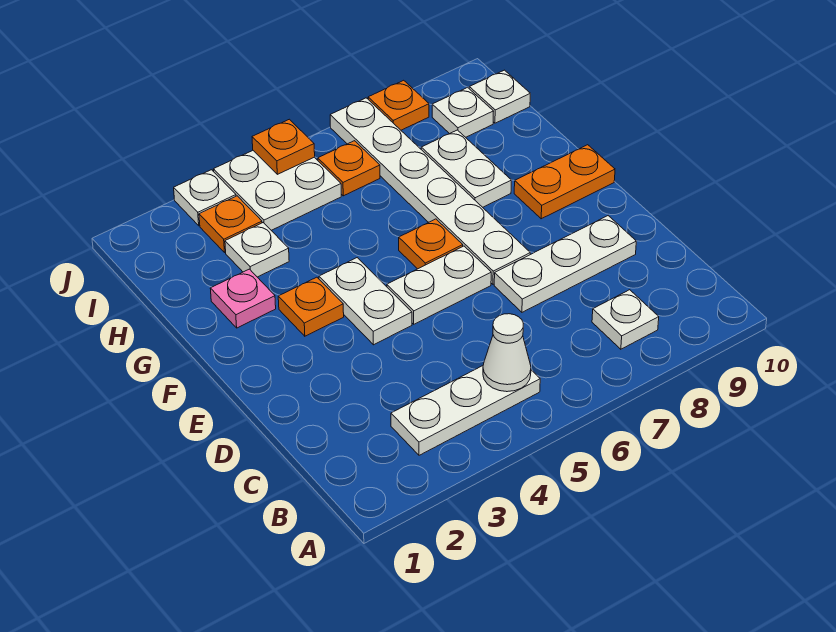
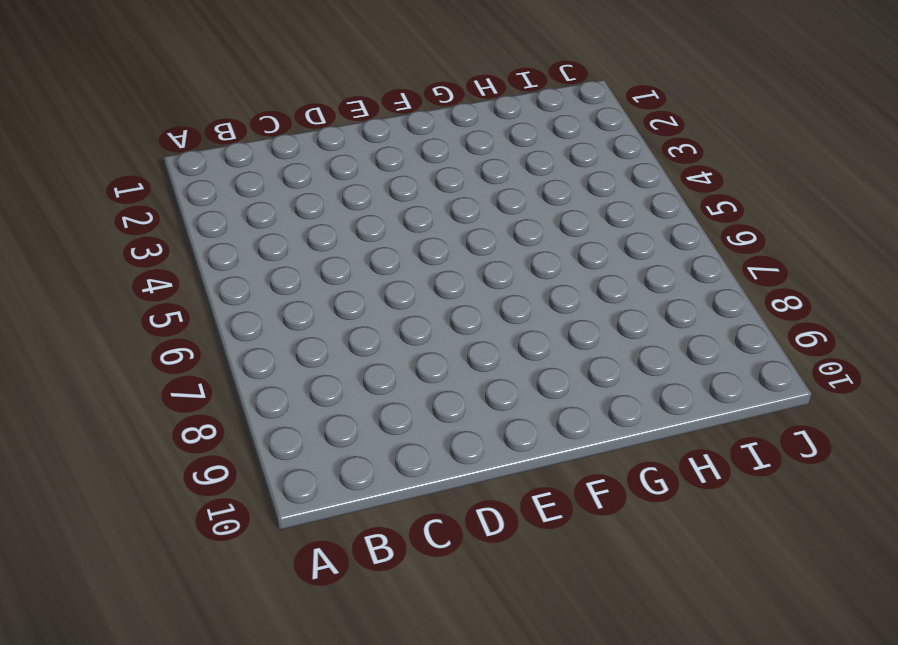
none -> white plate B3:B5 level 1
none -> white plate B8 level 1
none -> white plate D7:D9 level 1

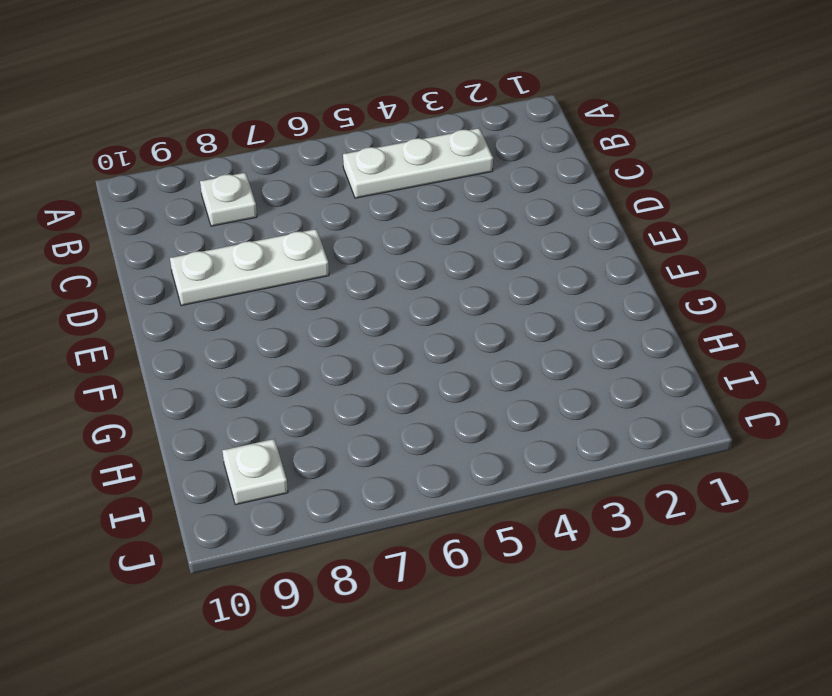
none -> white plate E4:F4 level 1
none -> white plate E5:E6 level 1
none -> white plate E7:J7 level 1

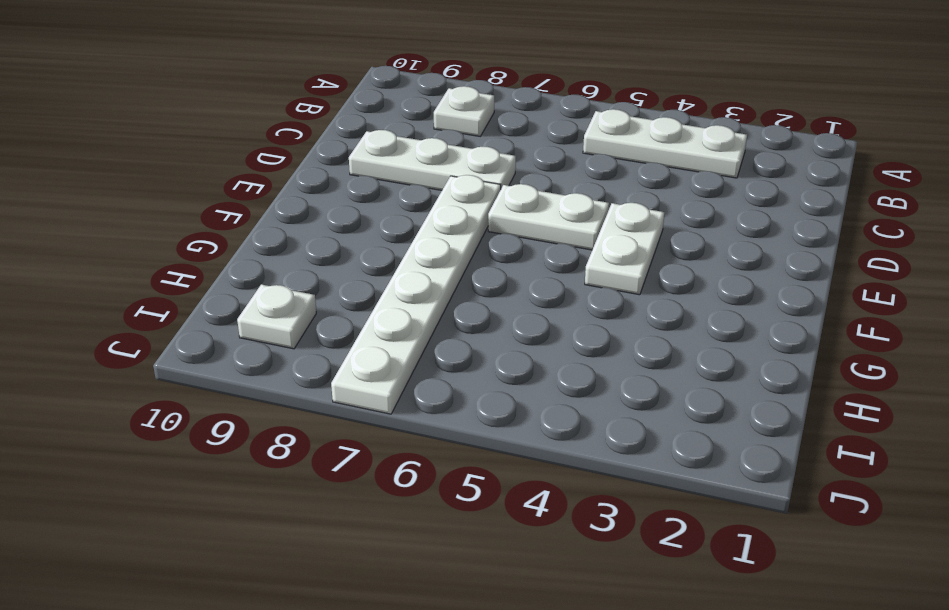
none -> orange plate F3 level 1
none -> orange plate F6 level 1
none -> orange plate F9:F10 level 1

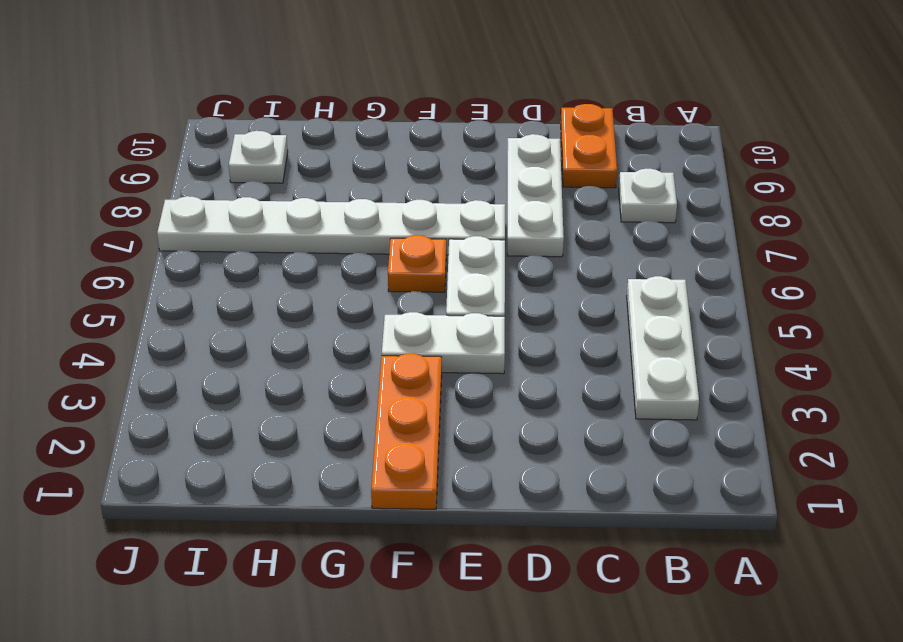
orange plate C9:C10 level 1 -> orange plate F9:F10 level 1
orange plate F1:F3 level 1 -> orange plate F3 level 1
none -> pink plate G2 level 1
none -> white plate G8:H8 level 1
none -> white plate H3 level 1

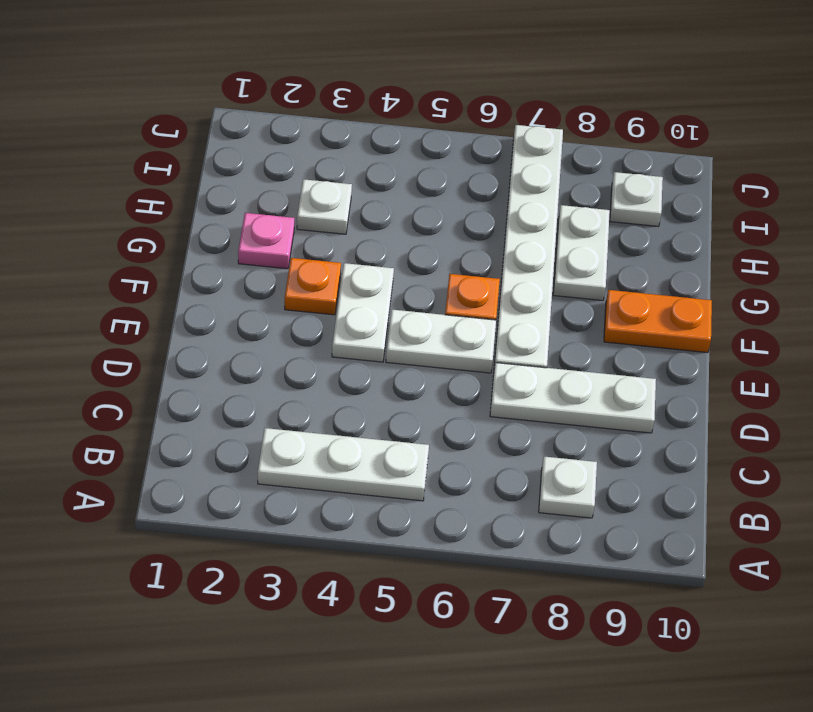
none -> orange plate I3 level 1
none -> white plate I4:J5 level 1
none -> orange plate I6 level 1

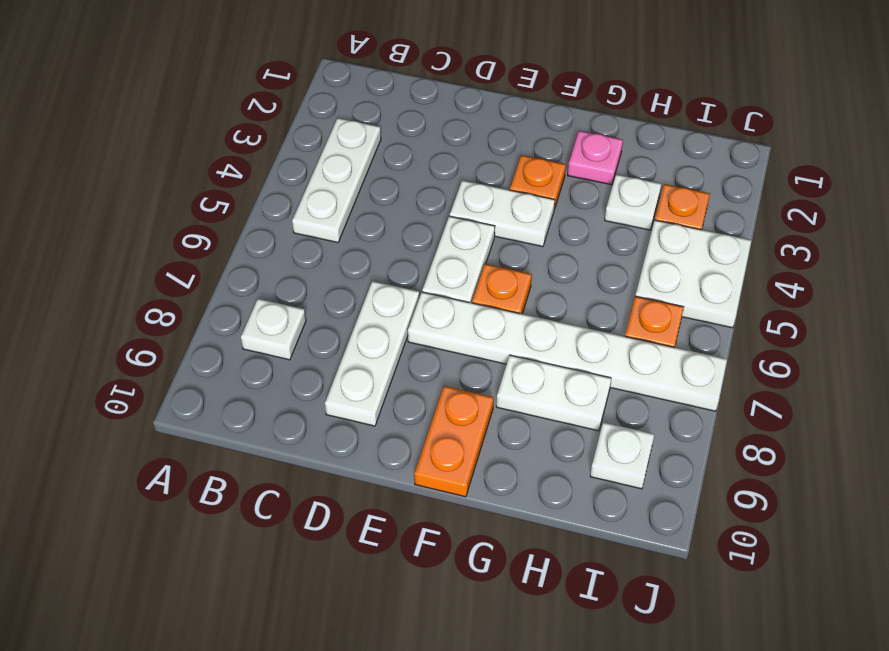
none -> white plate I10 level 1
none -> white plate J3 level 1
none -> orange plate J8 level 1

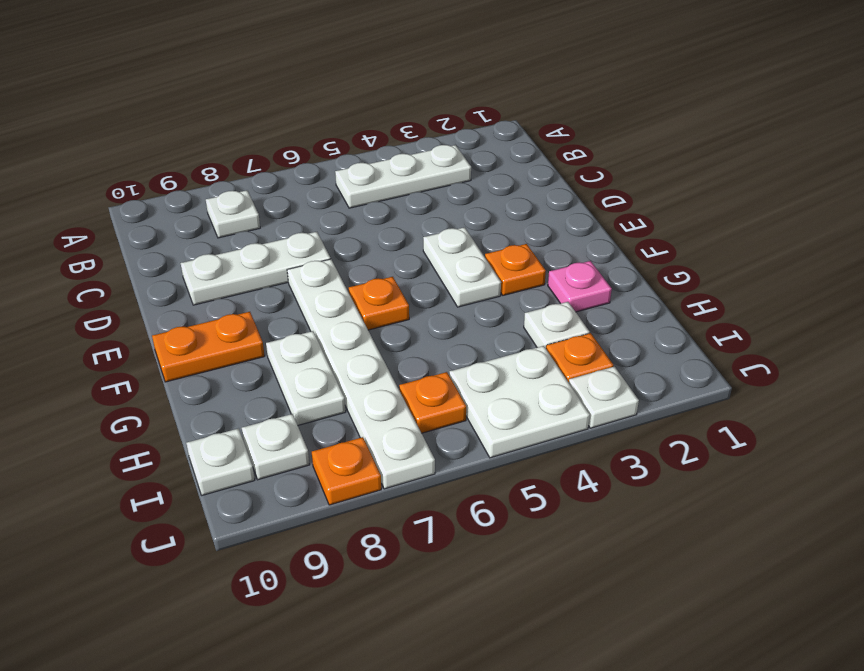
none -> white plate E5:E6 level 1
none -> white cone B5 level 2
none -> orange plate J5 level 2

